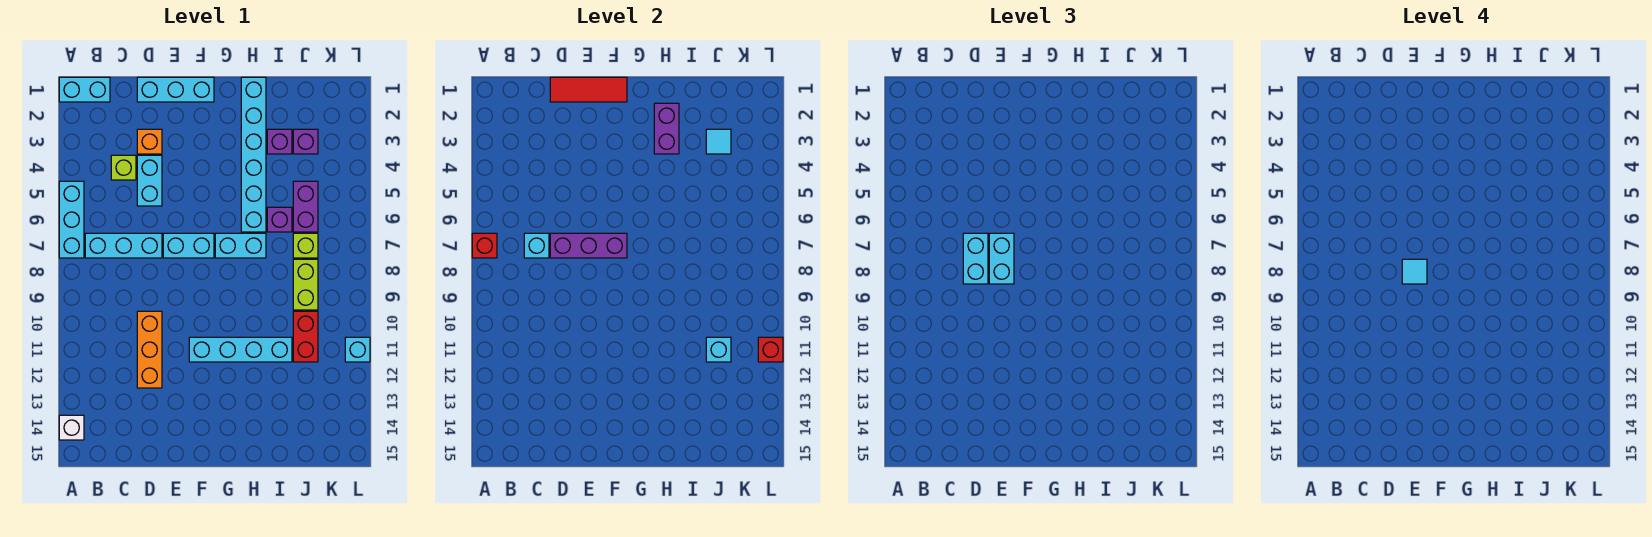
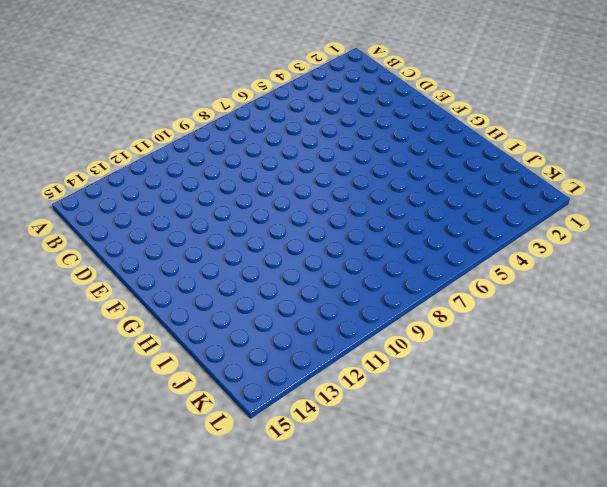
none -> cyan brick A1:B1 level 1
none -> cyan brick A5:A7 level 1
none -> white brick A14 level 1
none -> cyan brick B7:D7 level 1

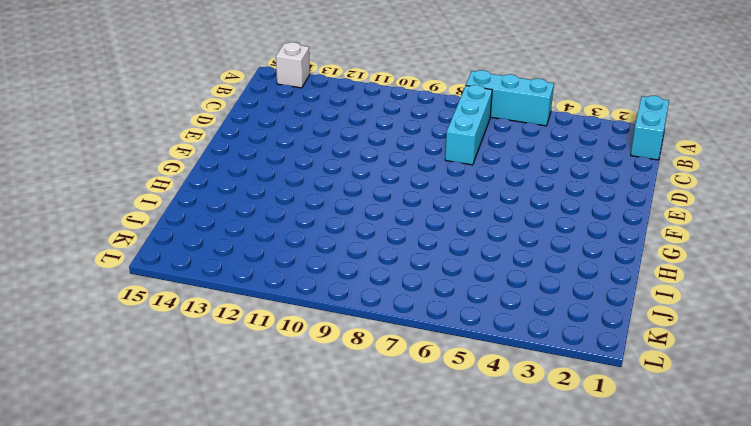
none -> lime brick C4 level 1
none -> cyan brick D1:F1 level 1
none -> orange brick D3 level 1
none -> cyan brick D4:D5 level 1

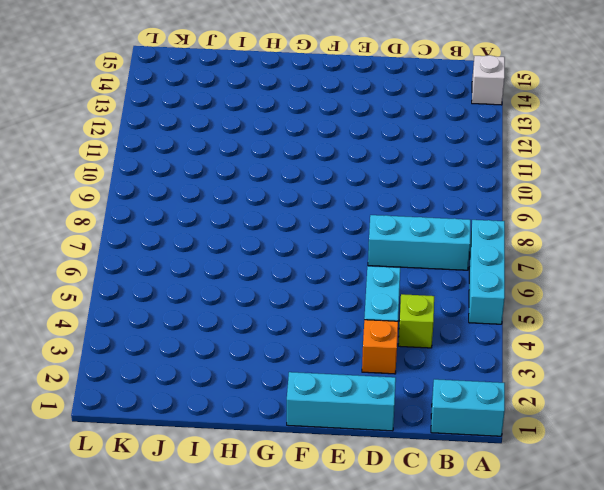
none -> orange brick D10:D12 level 1
none -> cyan brick E7:F7 level 1
none -> cyan brick F11:I11 level 1
none -> cyan brick G7:H7 level 1

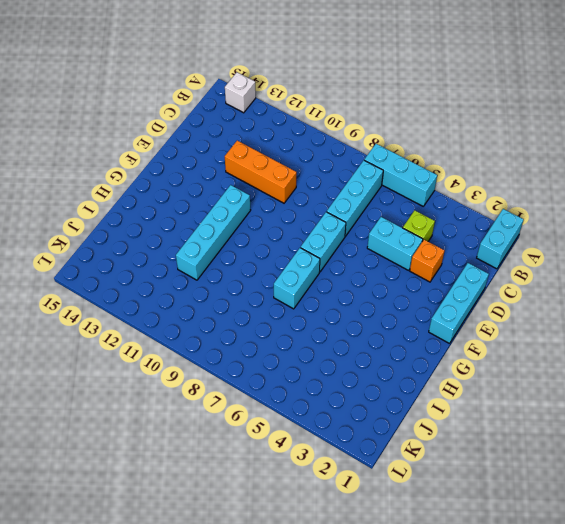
none -> cyan brick H1:H6 level 1
none -> purple brick I3 level 1
none -> purple brick I6 level 1
none -> purple brick J3 level 1

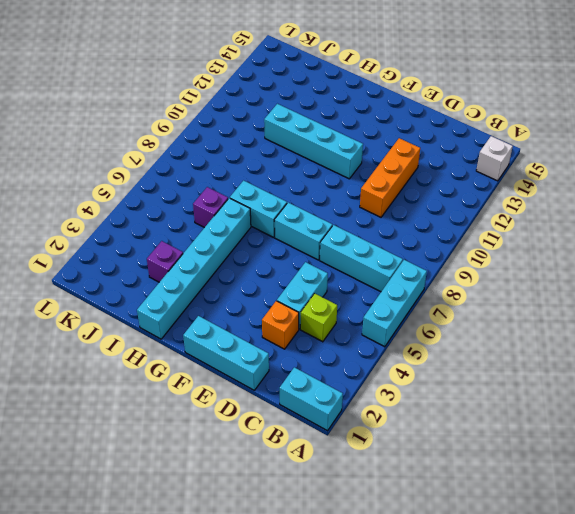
none -> purple brick J3 level 1
none -> purple brick J5:J6 level 1
none -> lime brick J7 level 1
none -> lime brick J8:J9 level 1

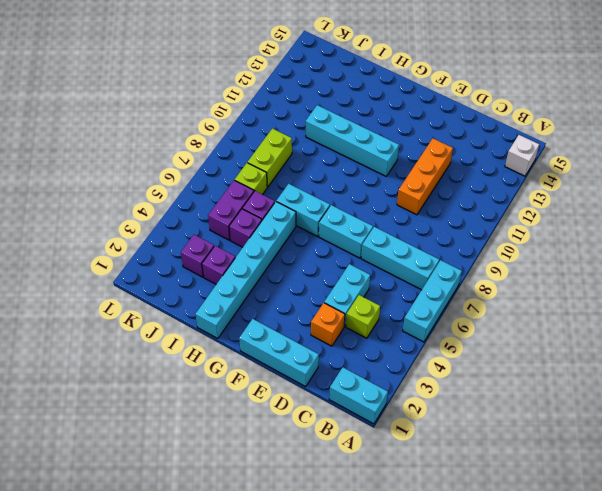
purple brick I5 level 1 -> none
none -> red brick J10:J11 level 1
none -> cyan brick L11 level 1
none -> red brick A7 level 2
none -> cyan brick C7 level 2

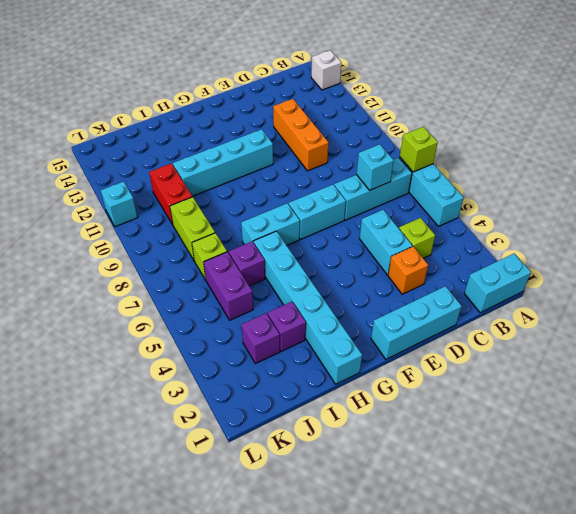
lime brick A7 level 2 -> red brick A7 level 2
none -> red tile D1:F1 level 2
none -> purple brick D7:F7 level 2
none -> purple brick H2:H3 level 2
none -> cyan tile J3 level 2

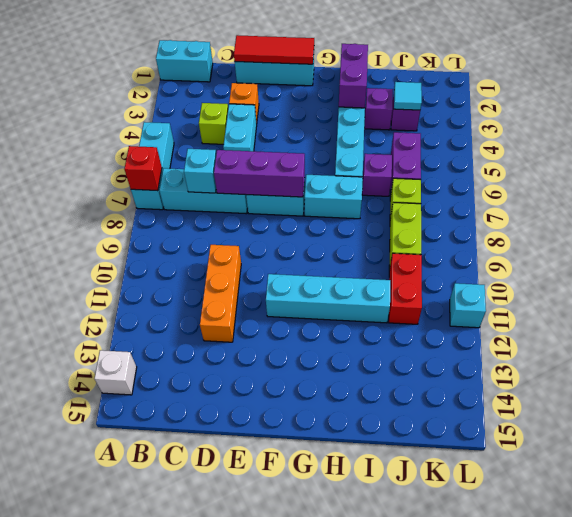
none -> cyan brick J11 level 2
none -> red brick L11 level 2
none -> cyan brick D7:D8 level 3
none -> cyan brick E7:E8 level 3

